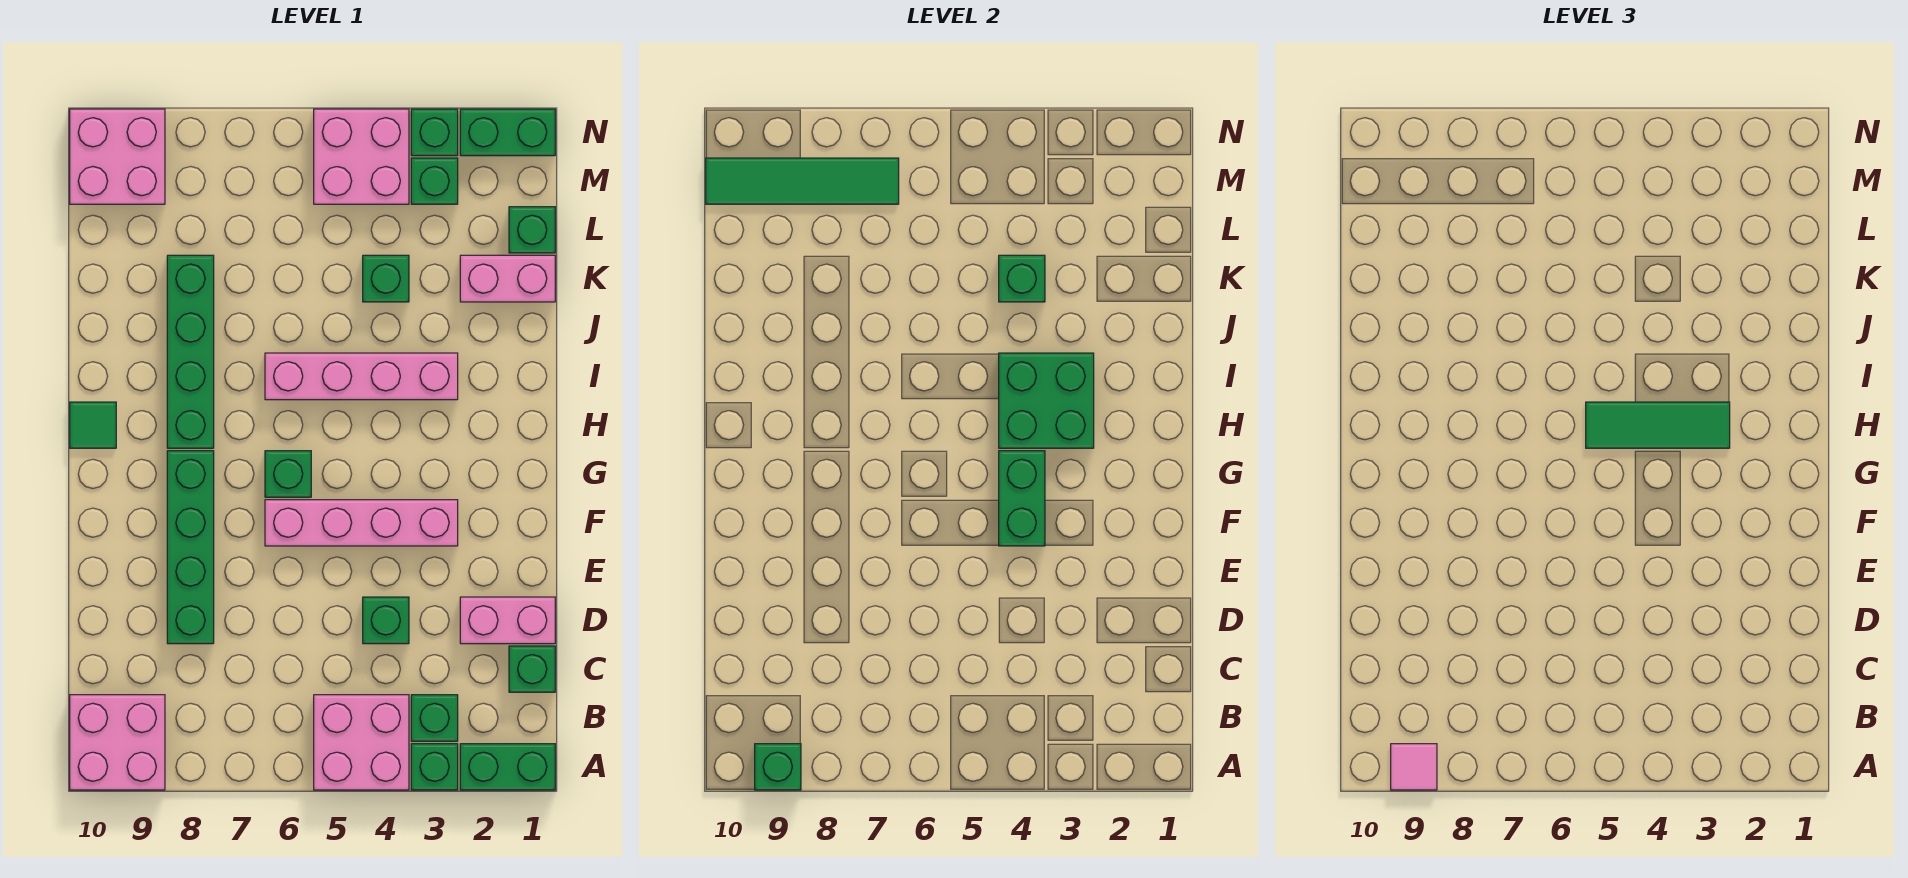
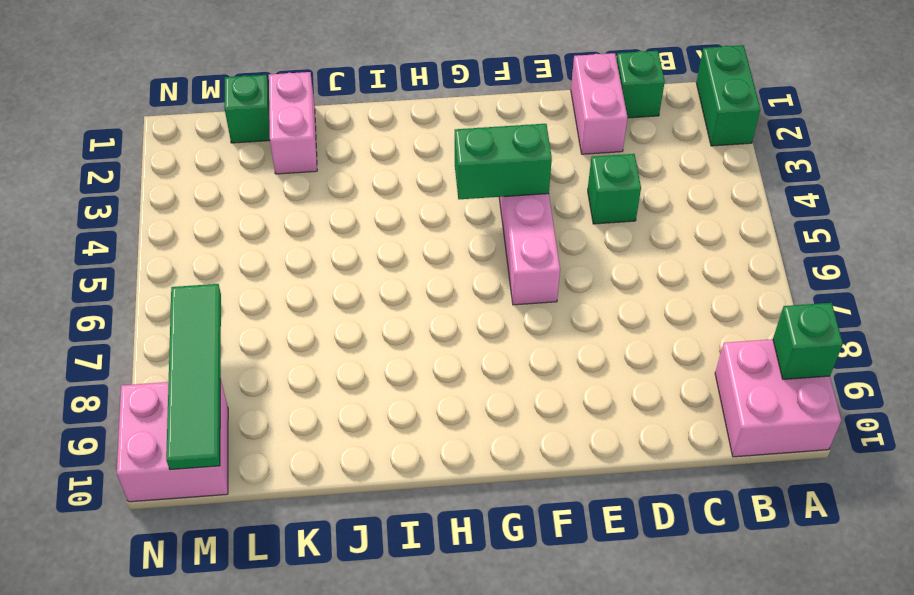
none -> green brick A3 level 1
none -> pink brick A4:B5 level 1
none -> green brick B3 level 1

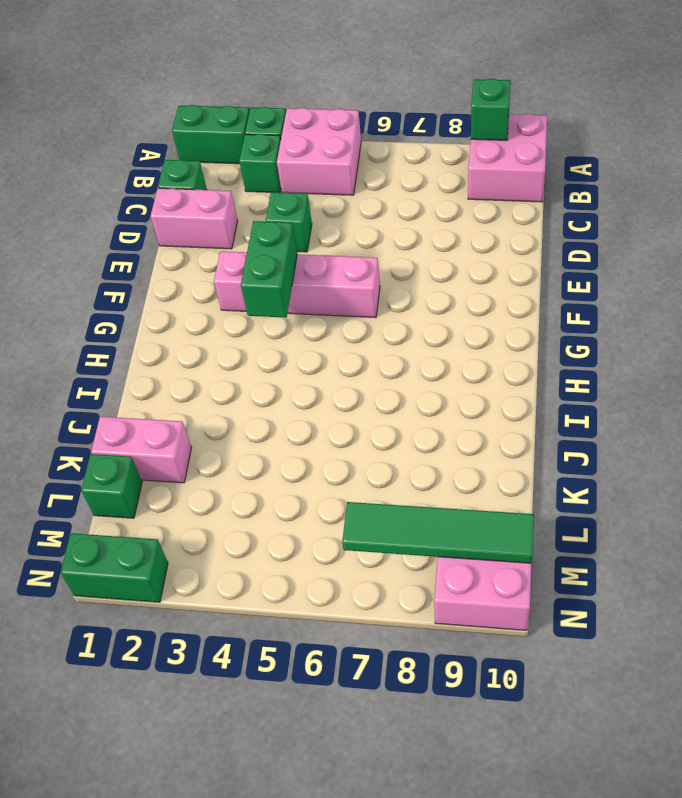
none -> green brick D8:G8 level 1
none -> green brick G6 level 1
none -> green brick H8:K8 level 1

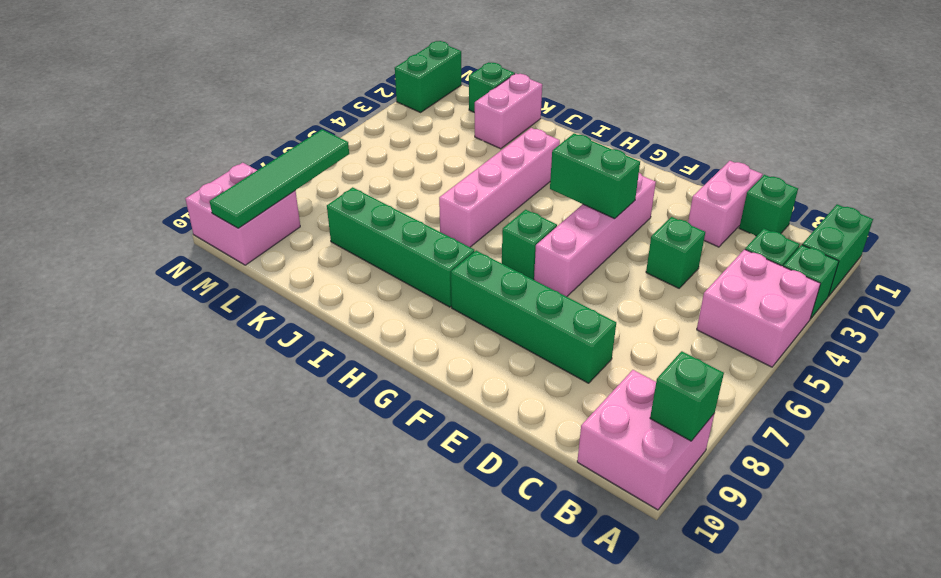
none -> green tile H10 level 1
none -> green brick K4 level 1
none -> green brick M3 level 1

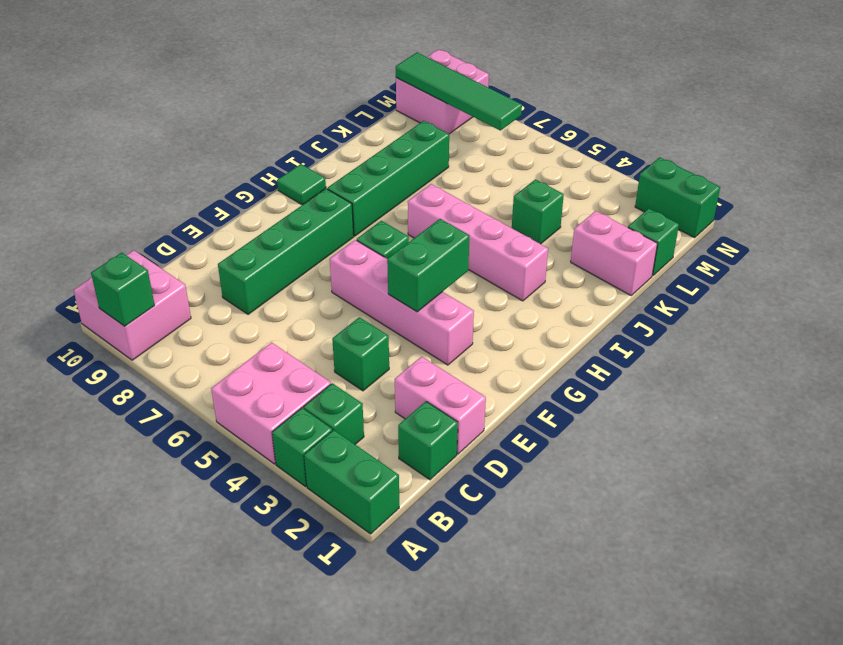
none -> green brick M3 level 1
none -> pink brick M4:N5 level 1
none -> green brick N3 level 1

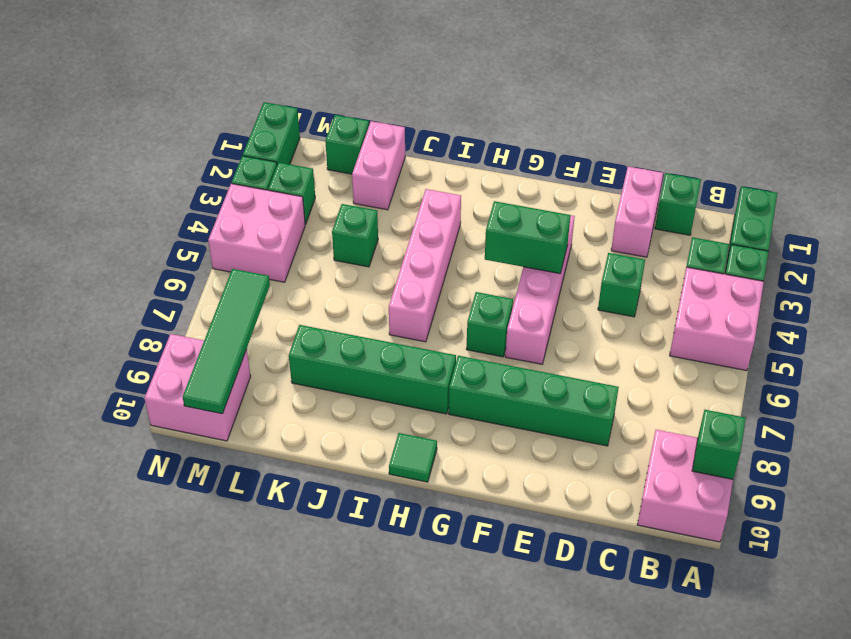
none -> green brick H3:I4 level 2
none -> green brick K4 level 2
none -> pink tile A9 level 3

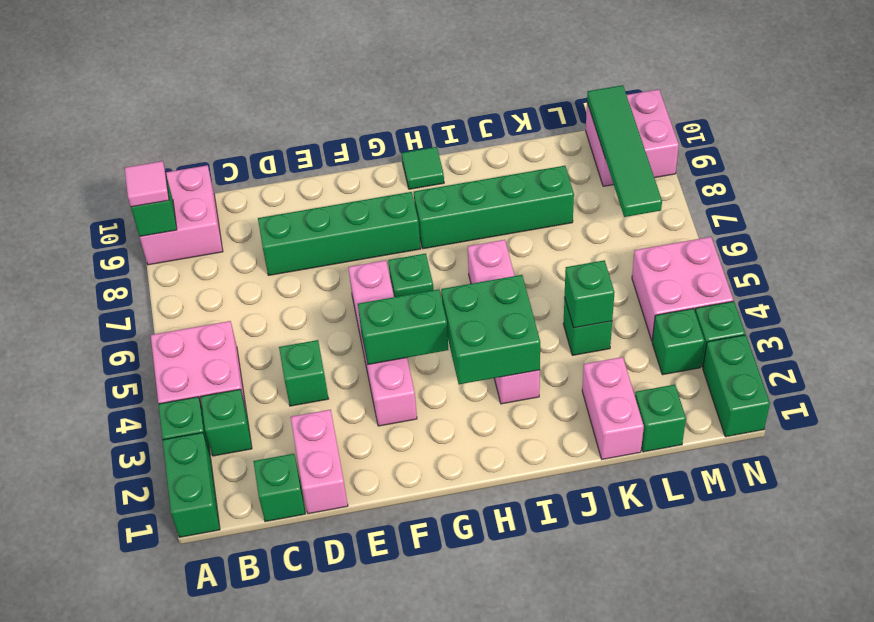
none -> green tile H3:H5 level 3

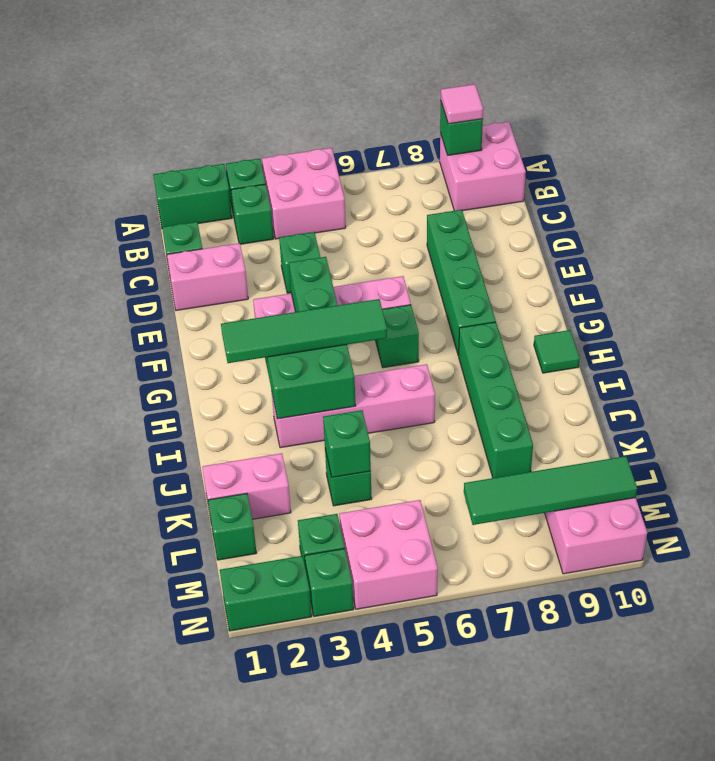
green tile H2:H5 level 3 -> green tile H3:H5 level 3

